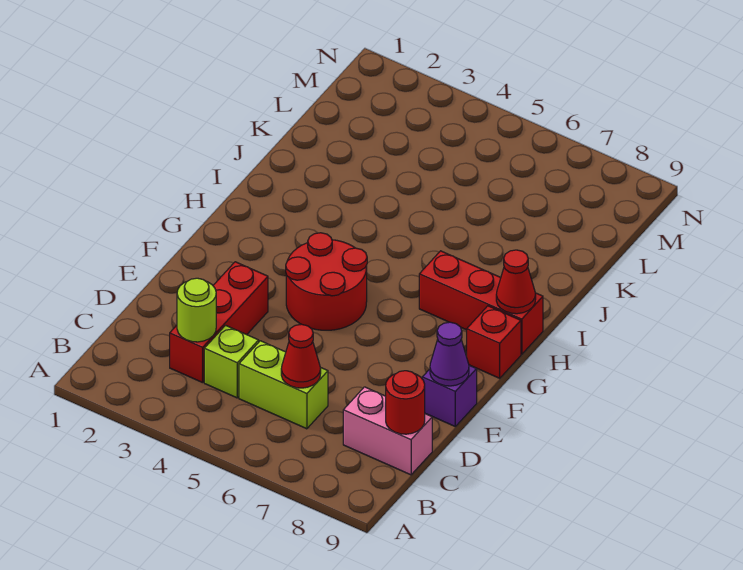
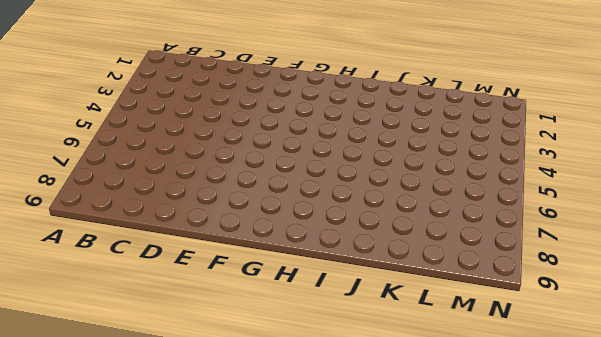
none -> red brick C3:E3 level 1
none -> lime brick C4 level 1
none -> lime brick C5:C6 level 1

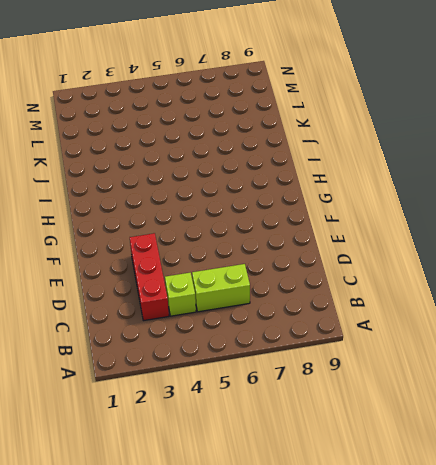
none -> pink brick C8:C9 level 1
none -> purple brick E9 level 1
none -> red round brick F4:G5 level 1

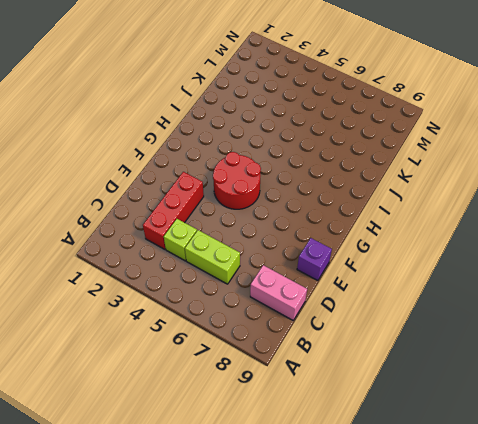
none -> red brick G9 level 1
none -> red brick H7:H9 level 1
none -> lime round brick C3 level 2

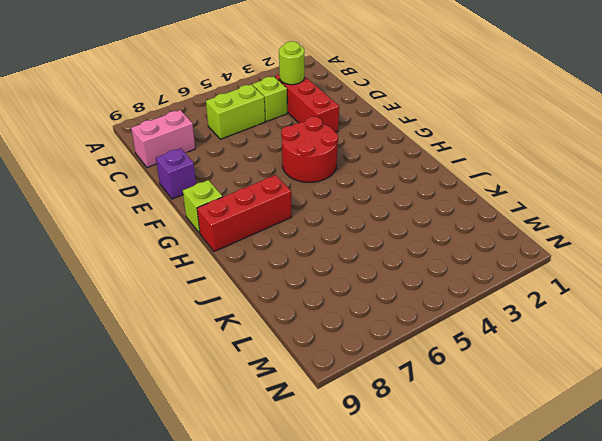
lime brick G9 level 1 -> red brick G9 level 1
none -> red cone C6 level 2
none -> red round brick C9 level 2
none -> purple cone E9 level 2

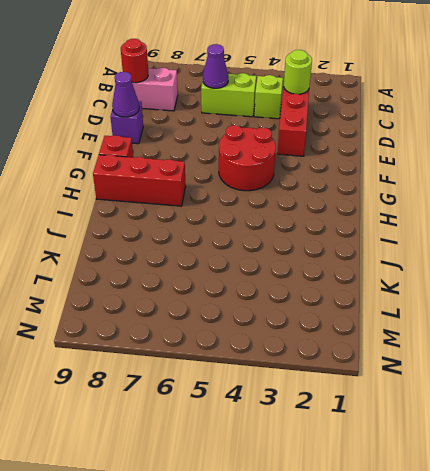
purple cone C6 level 2 -> red cone C6 level 2
none -> red cone H9 level 2

